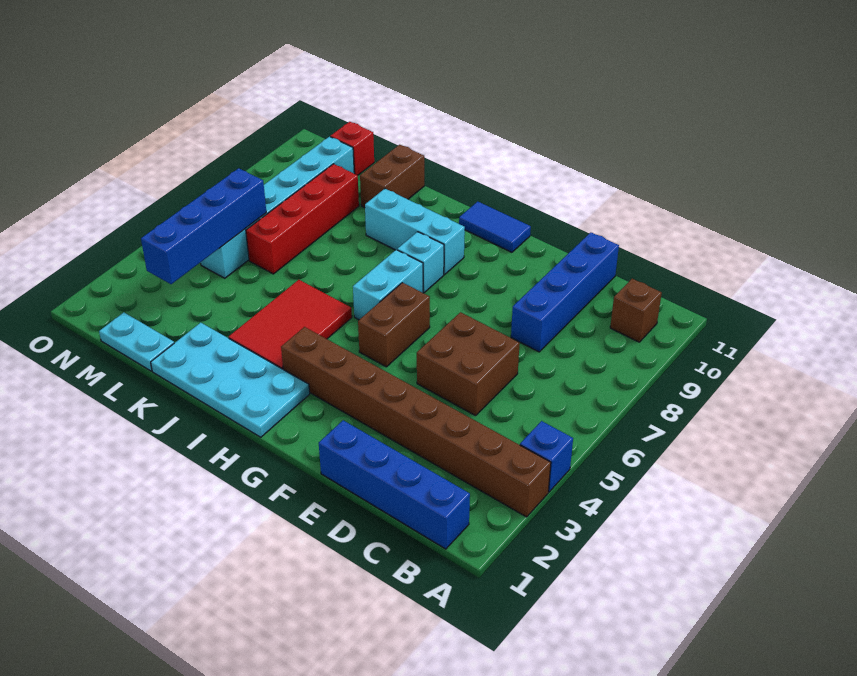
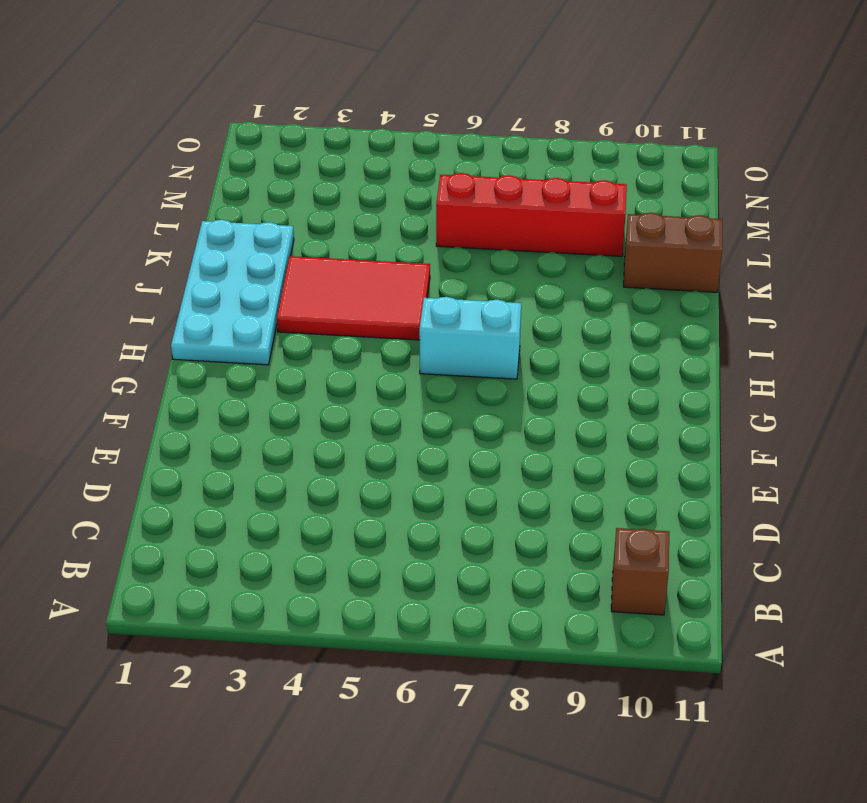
none -> brown brick A3:H3 level 1
none -> blue brick A4 level 1
none -> blue brick B1:E1 level 1

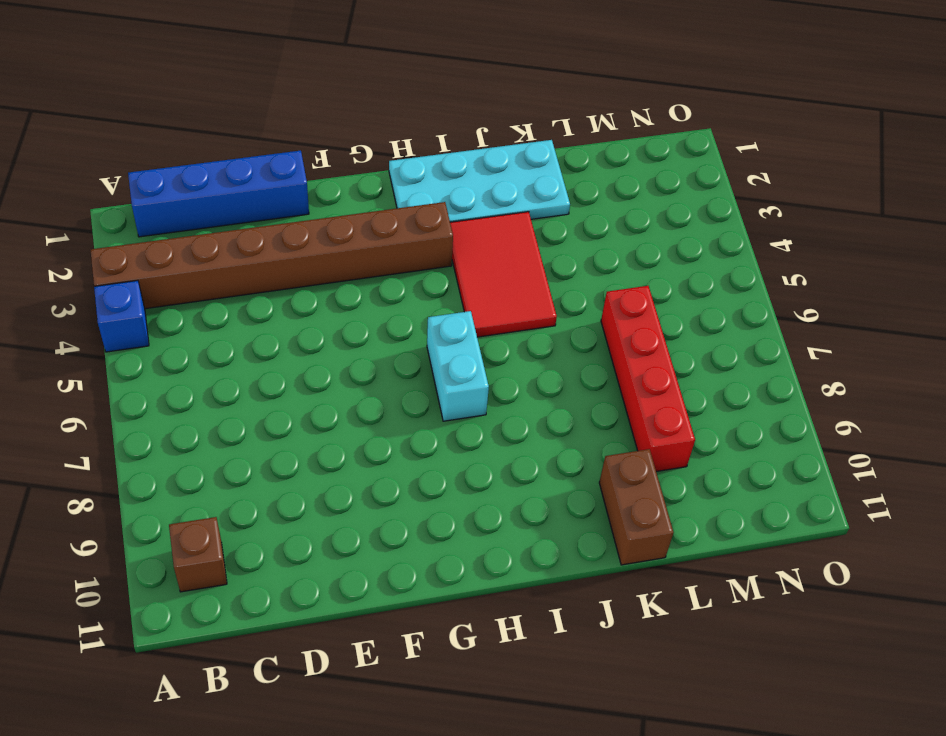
none -> brown brick D5:E6 level 1
none -> blue brick D8:D11 level 1
none -> brown brick G5:G6 level 1

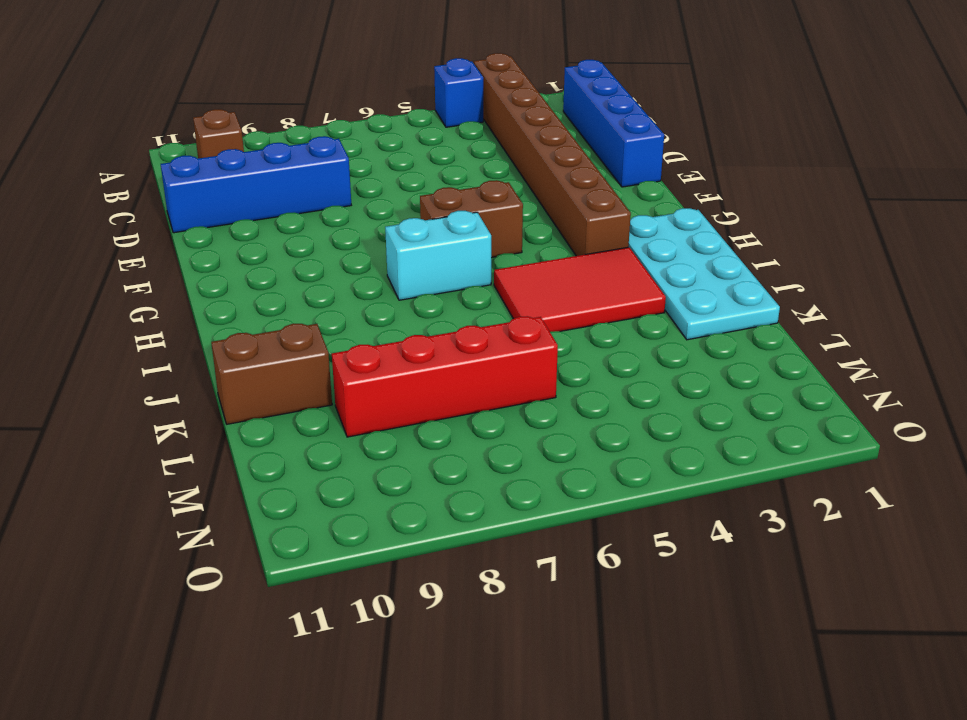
none -> brown brick D5:E6 level 1
none -> blue tile G11:H11 level 1
none -> cyan brick H8 level 1

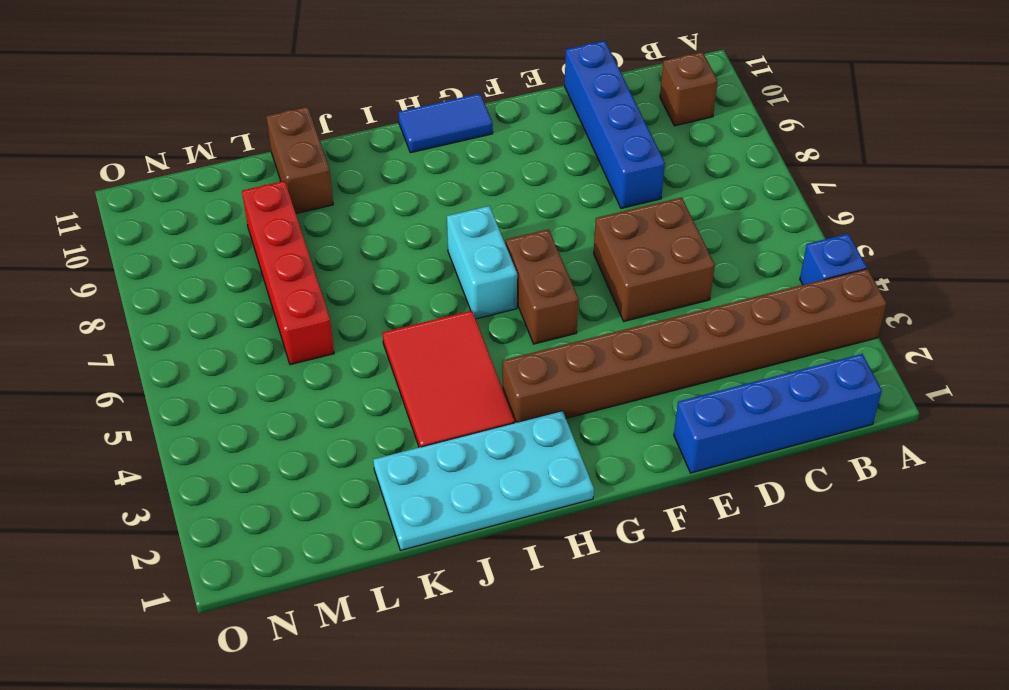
none -> cyan brick H8 level 1
none -> cyan brick H9:J9 level 1
none -> cyan plate L1:M1 level 1

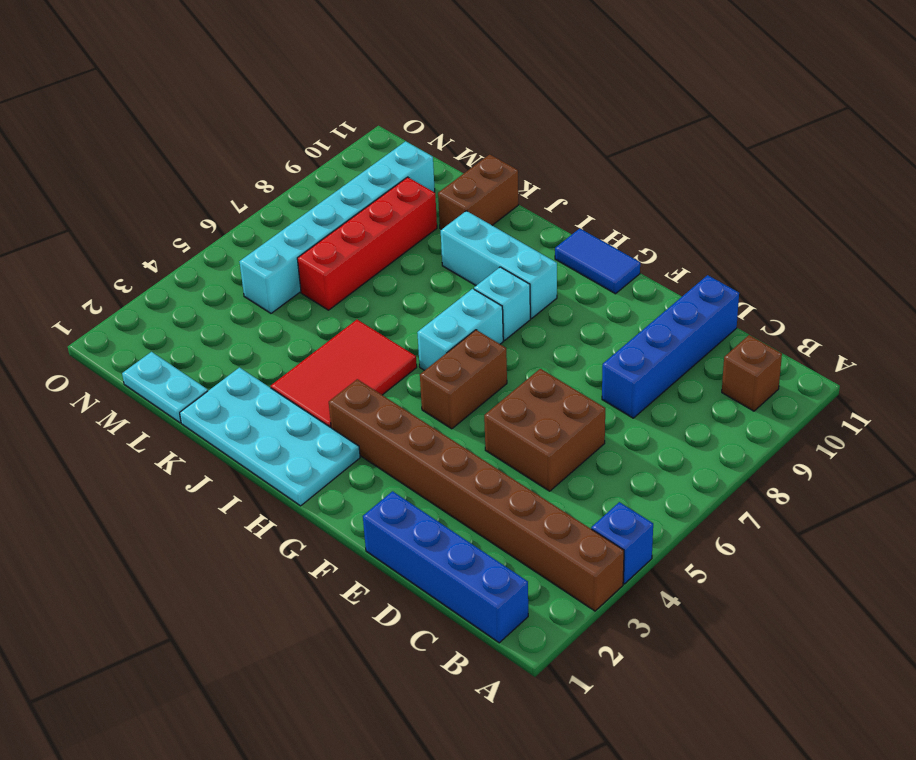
none -> red brick M11 level 1
none -> blue brick M3:M6 level 2

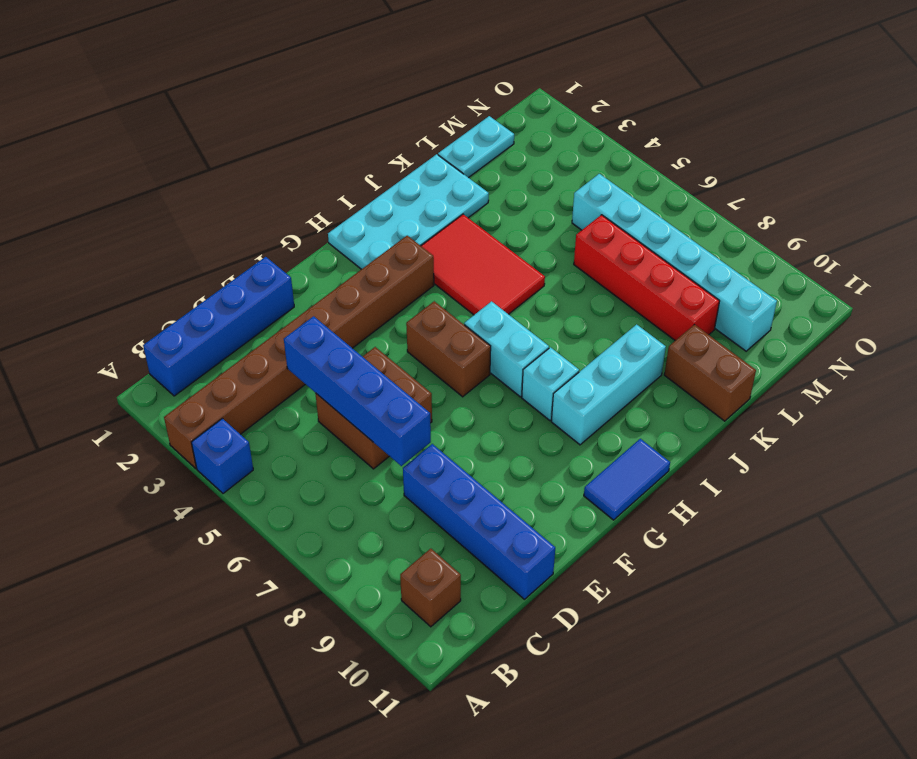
blue brick D4:D7 level 2 -> blue brick M3:M6 level 2
none -> red brick M11 level 1

